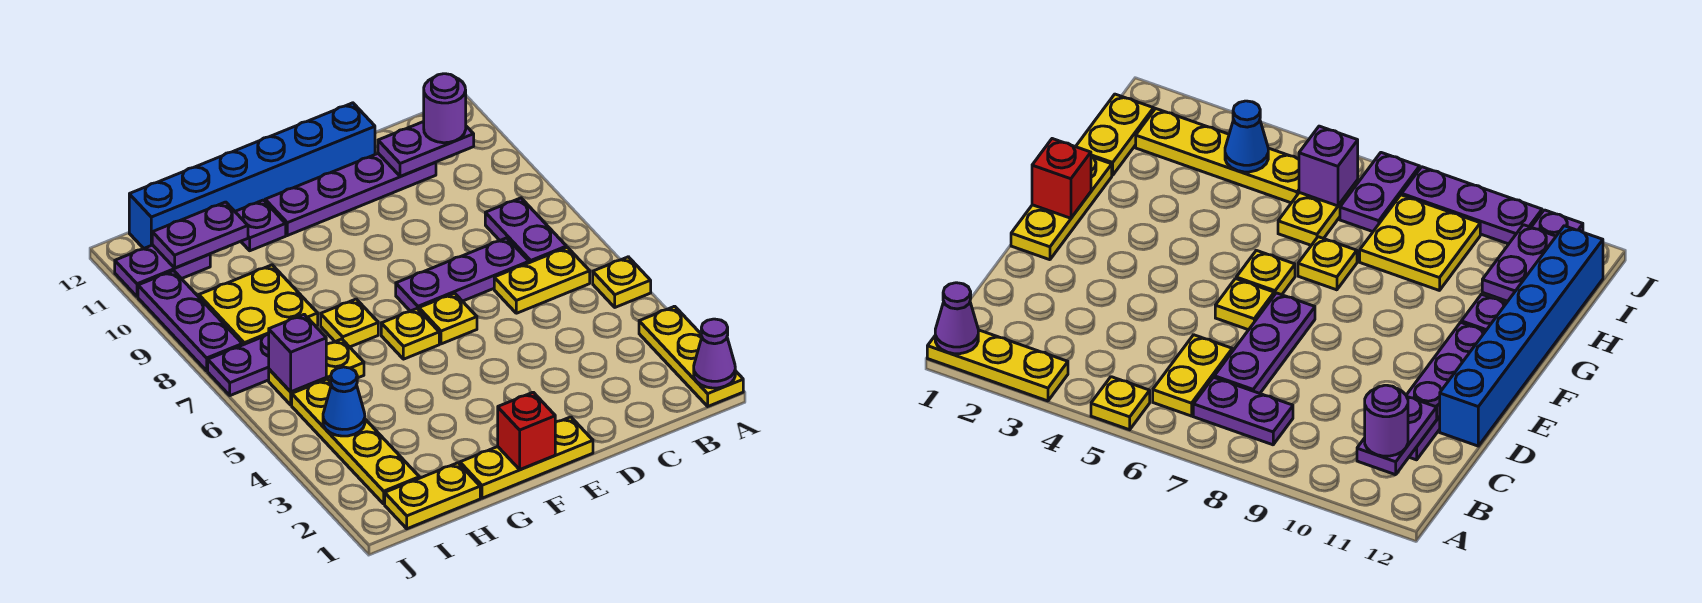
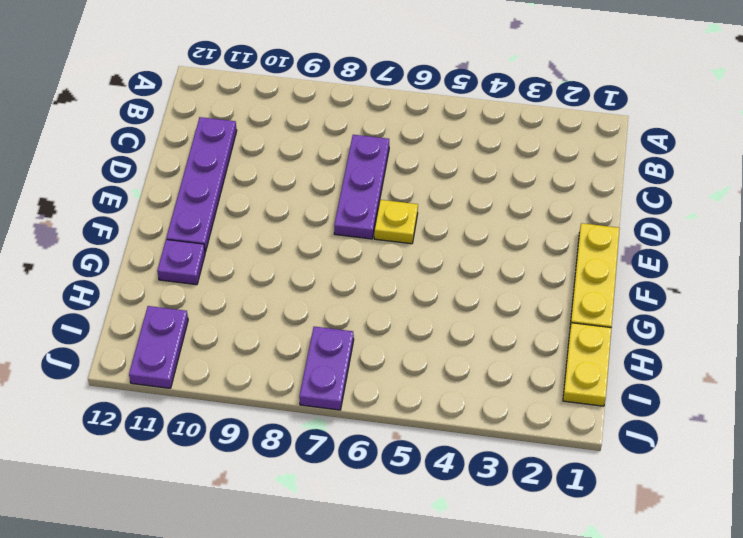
none -> yellow plate A1:A3 level 1
none -> yellow plate A5 level 1
none -> yellow plate B6:C6 level 1

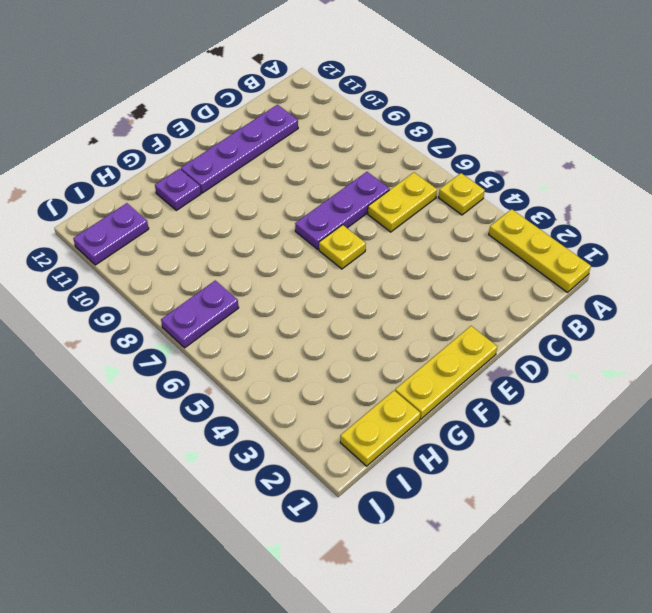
none -> purple plate B7:B8 level 1
none -> blue brick D12:I12 level 1
none -> yellow plate F6 level 1

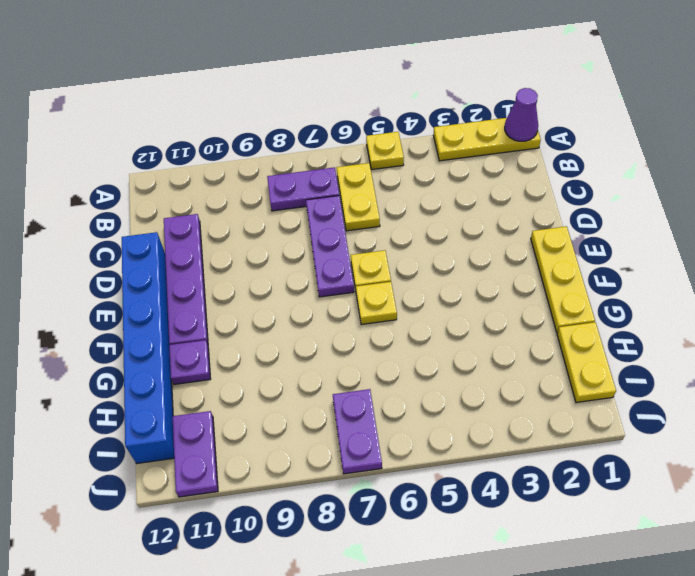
none -> yellow plate G7 level 1
none -> yellow plate H6:I6 level 1
none -> yellow plate H8:I9 level 1

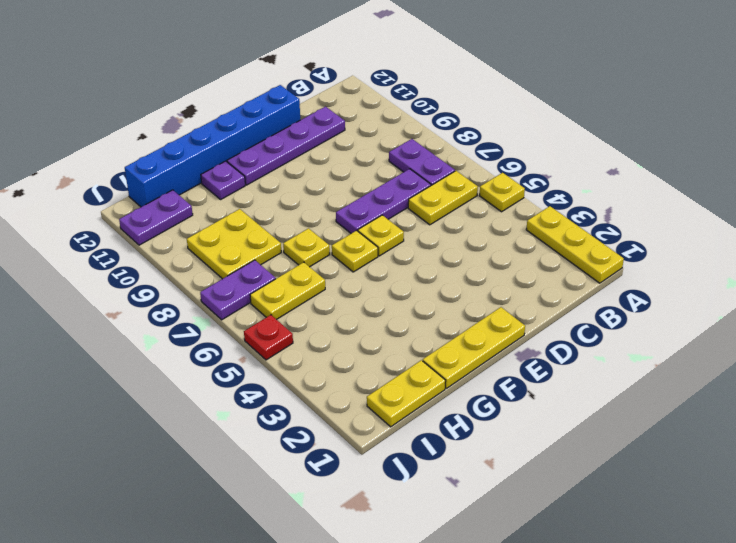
red plate J5 level 1 -> none
none -> yellow plate I2:I5 level 1
none -> purple plate J8:J10 level 1
none -> purple cone A1 level 2

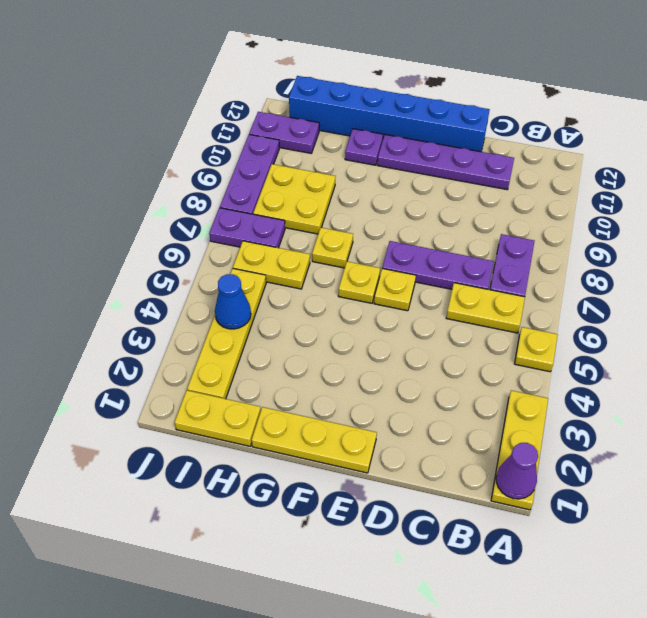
none -> purple plate B11:C11 level 2
none -> red brick F1 level 2
none -> purple plate H11:I11 level 2

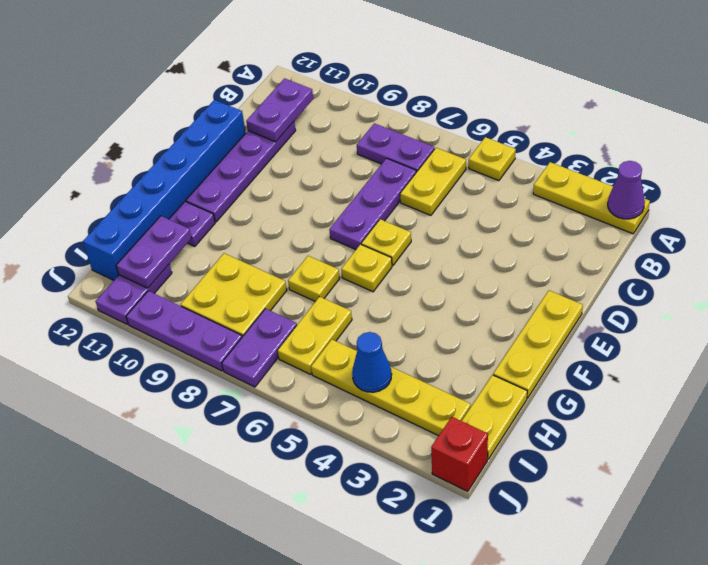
red brick J1 level 1 -> red brick F1 level 2
none -> purple brick I6 level 2
none -> purple round brick B11 level 3

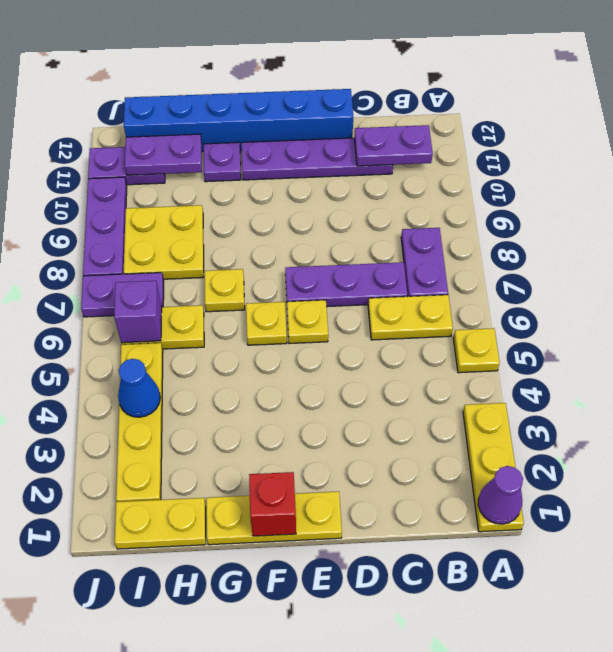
none -> purple round brick B11 level 3

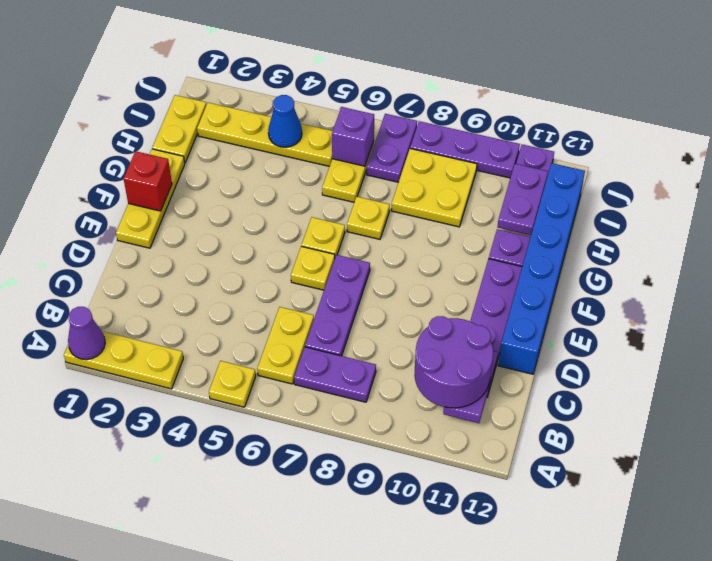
purple round brick B10:C11 level 3 -> purple round brick B11 level 3

